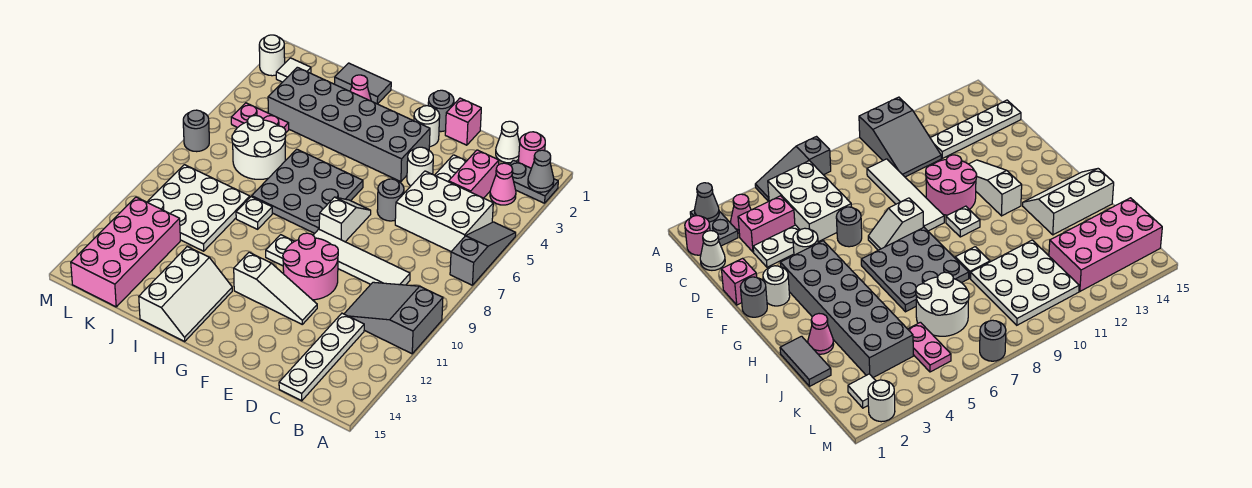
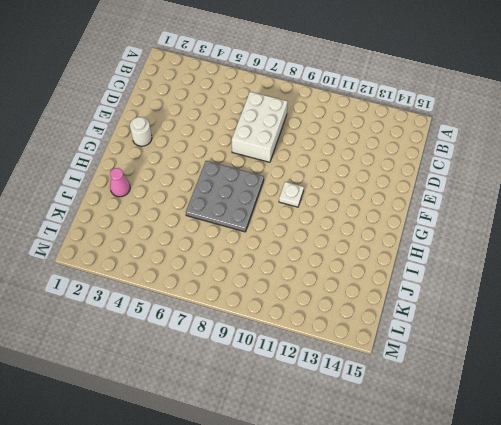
white brick C7:E8 level 1 -> white brick B5:D6 level 1
none -> grey plate A2:B2 level 1
none -> grey slope A5:A7 level 1 top 7
none -> grey slope A10:C11 level 1 top A
none -> pink round brick B1 level 1

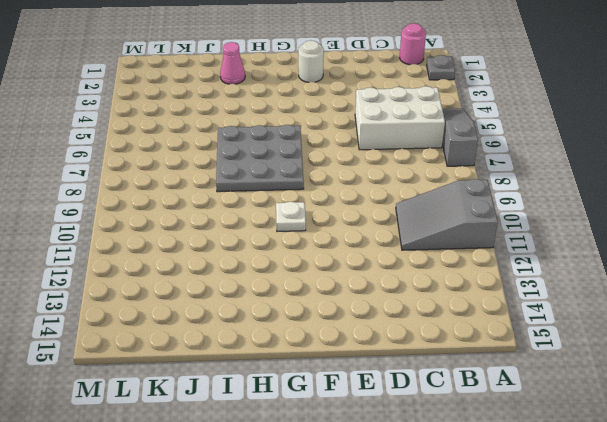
grey plate A2 level 1 -> grey plate A2:B2 level 1
none -> pink cone B3 level 1
none -> white cone C1 level 1
none -> pink brick C3:C4 level 1
none -> white tile C9:F9 level 1

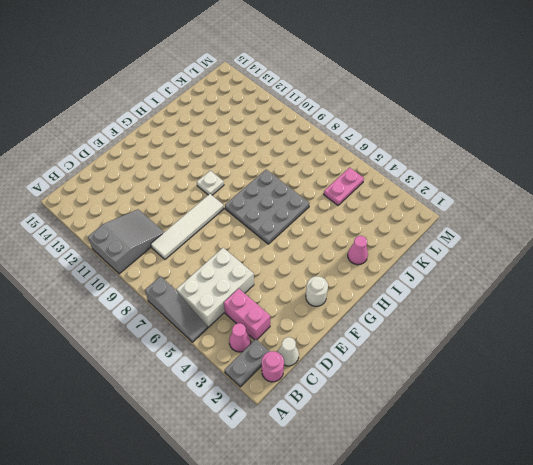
none -> white plate C12:C15 level 1
none -> white plate D3:D4 level 1
none -> pink brick E1 level 1
none -> white round brick E4 level 1

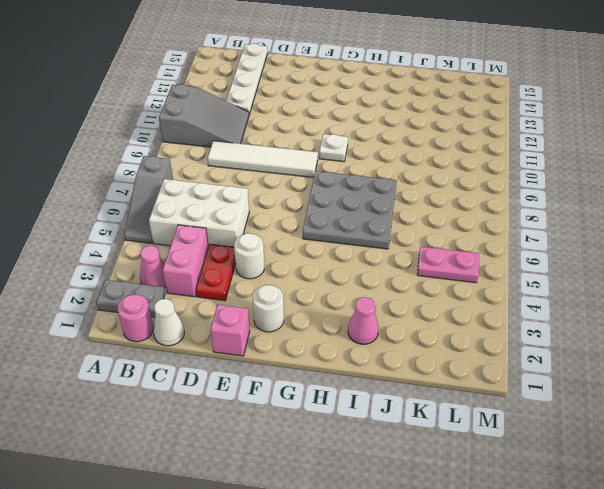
red plate D3:D4 level 1 -> white plate D3:D4 level 1
none -> grey round brick E6 level 1
none -> pink round brick E10:F11 level 1
none -> white slope E12:G12 level 1 top G
none -> grey round brick F1 level 1

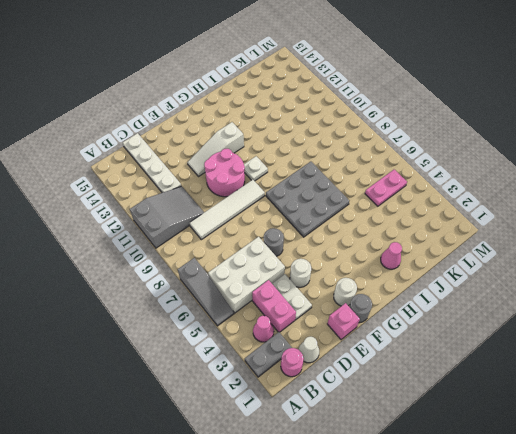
none -> grey brick F3:K4 level 1
none -> white slope F7:F8 level 1 top 8
none -> white slope H13:I15 level 1 top I
none -> grey tile I1:J1 level 1

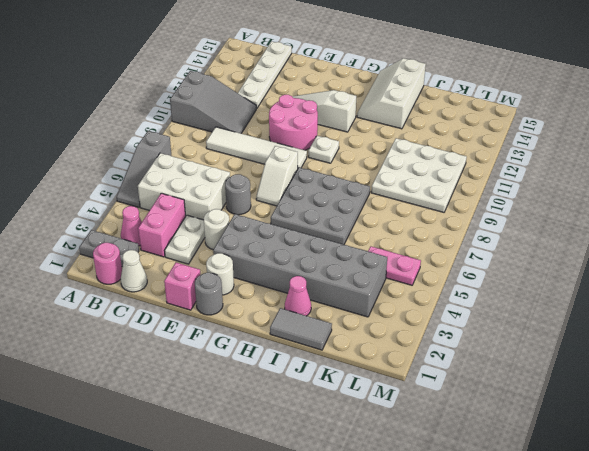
none -> white plate I9 level 1
none -> white round brick J6:K7 level 1
none -> pink brick K12:L15 level 1
none -> white tile L2 level 1

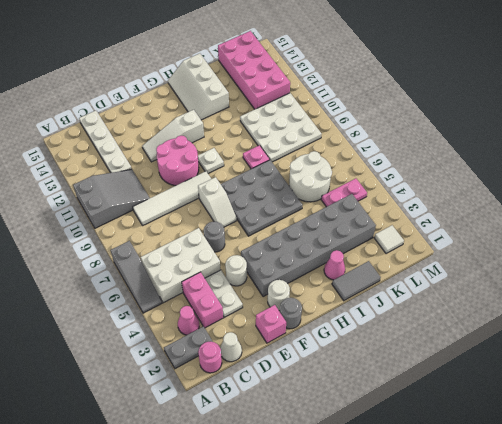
pink plate I9 level 1 -> white plate I9 level 1
none -> white round brick M2 level 1
none -> grey round brick M7 level 1
none -> grey cone A2 level 2

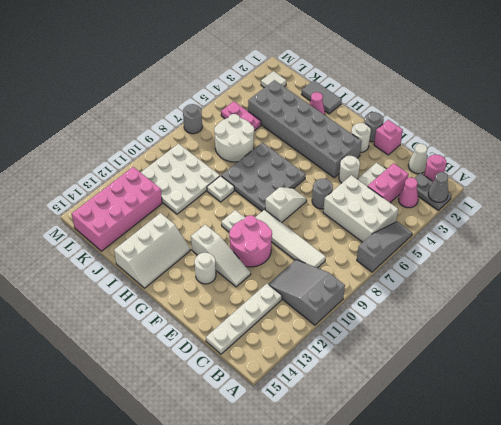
white round brick F13 level 1 -> white round brick M2 level 1

